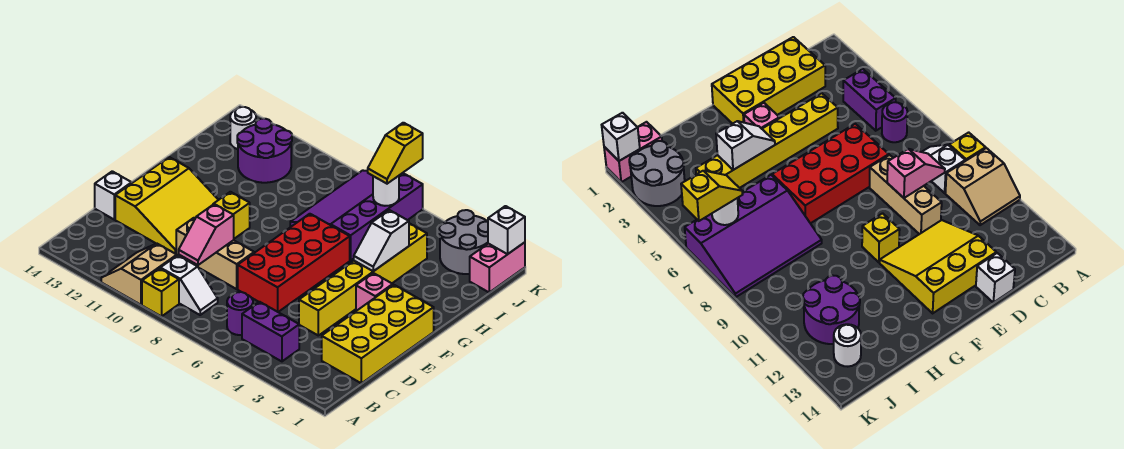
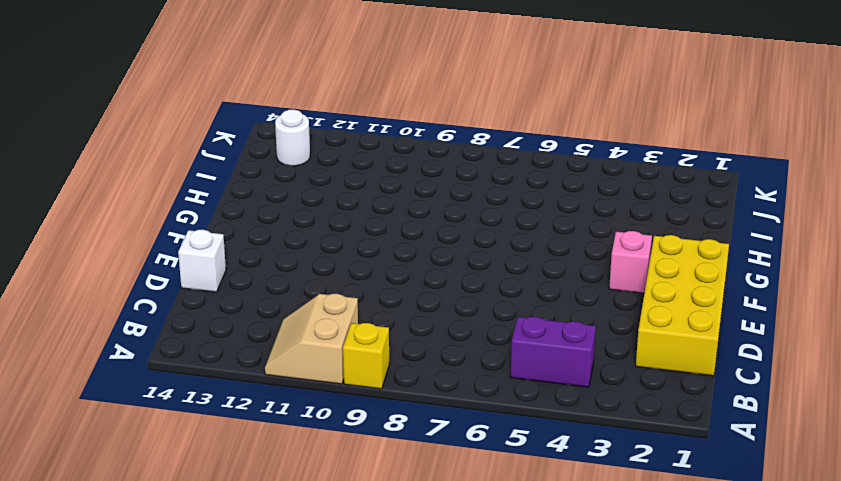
none -> purple round brick B6 level 1
none -> white slope B8:B9 level 1 top 9
none -> yellow brick D4:I4 level 1

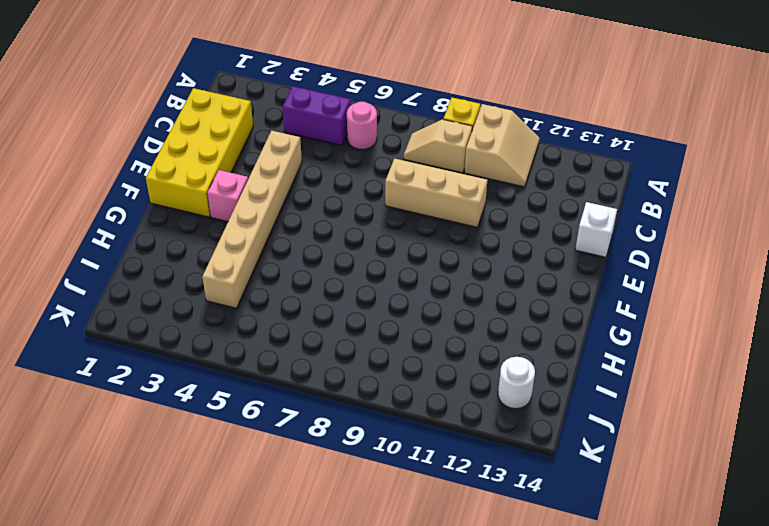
pink round brick B6 level 1 -> purple round brick B6 level 1
tan slope B8:B9 level 1 top 9 -> white slope B8:B9 level 1 top 9
tan brick D4:I4 level 1 -> yellow brick D4:I4 level 1
none -> red brick D6:G7 level 1
none -> yellow slope D11:F13 level 1 top 13
none -> yellow brick F10 level 1

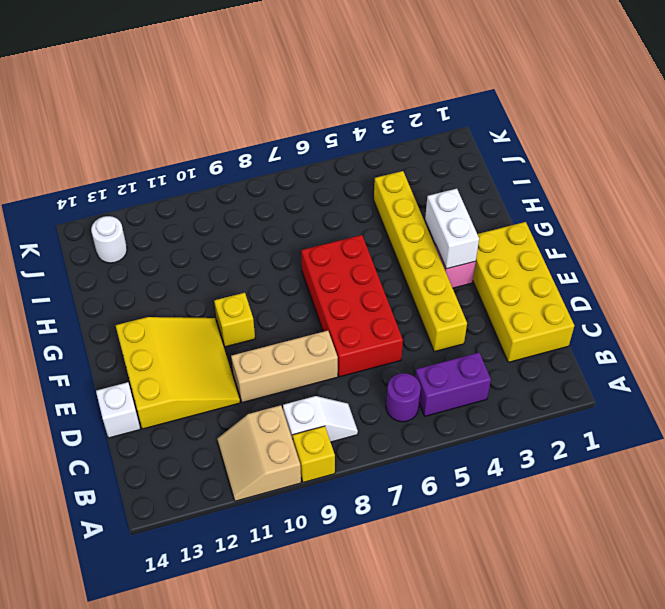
white brick F3:G3 level 2 -> none
none -> purple slope H6:K8 level 1 top 6
none -> purple round brick I11:J12 level 1
none -> pink brick J1:K1 level 1

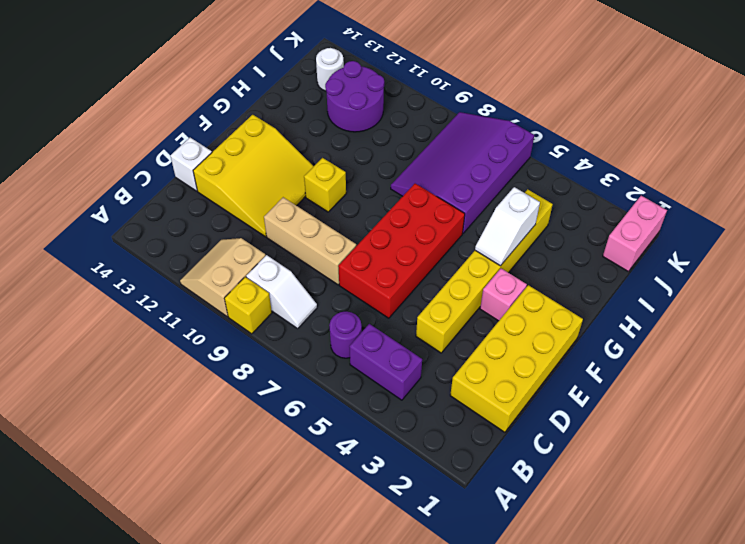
none -> grey round brick J2:K3 level 1
none -> pink slope C9:D9 level 2 top D
none -> white round brick J6 level 2

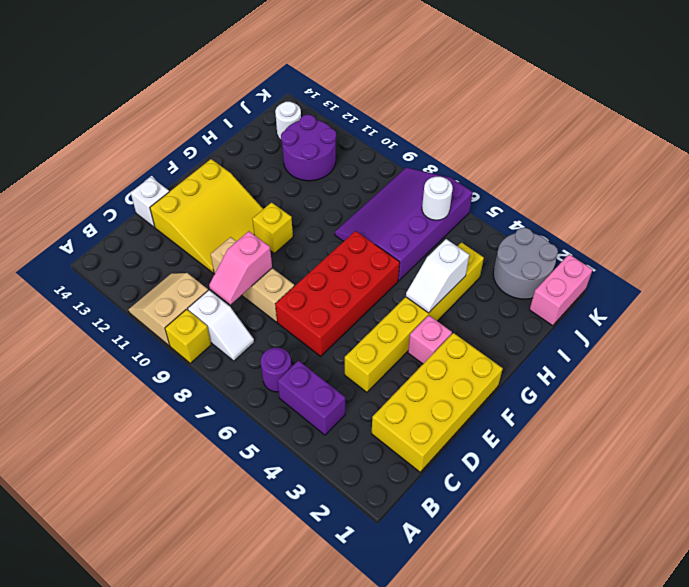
none -> white brick K1 level 2
none -> yellow slope J6:K6 level 3 top K

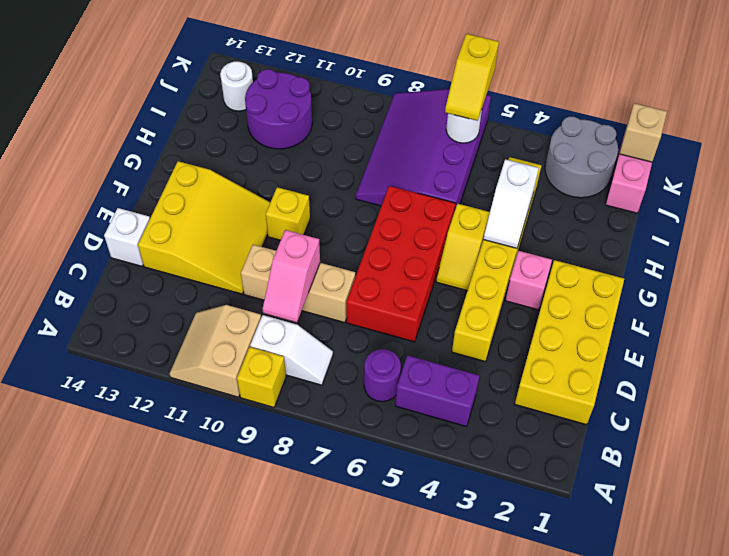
yellow slope F5:G5 level 1 top G -> none
tan brick K1 level 2 -> white brick K1 level 2

